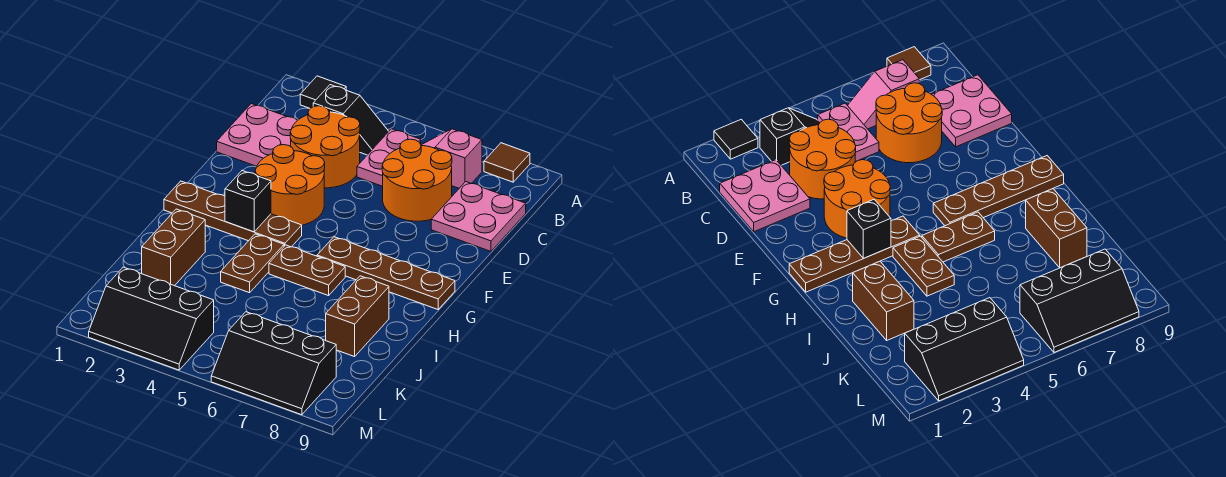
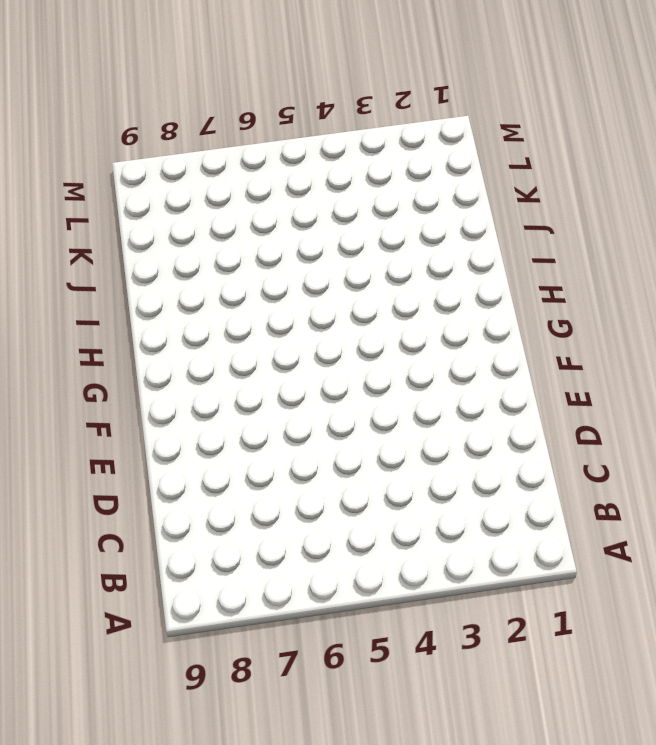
none -> black tile A2 level 1
none -> brown tile A8 level 1
none -> black slope B3:B4 level 1 top 3

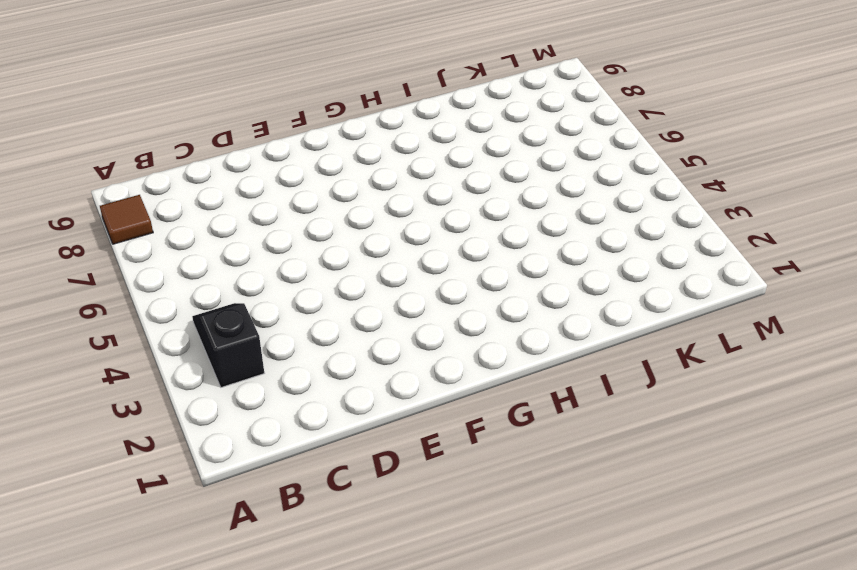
none -> black tile A2 level 1
none -> pink plate B5:C5 level 1
none -> pink slope B6:B7 level 1 top 7

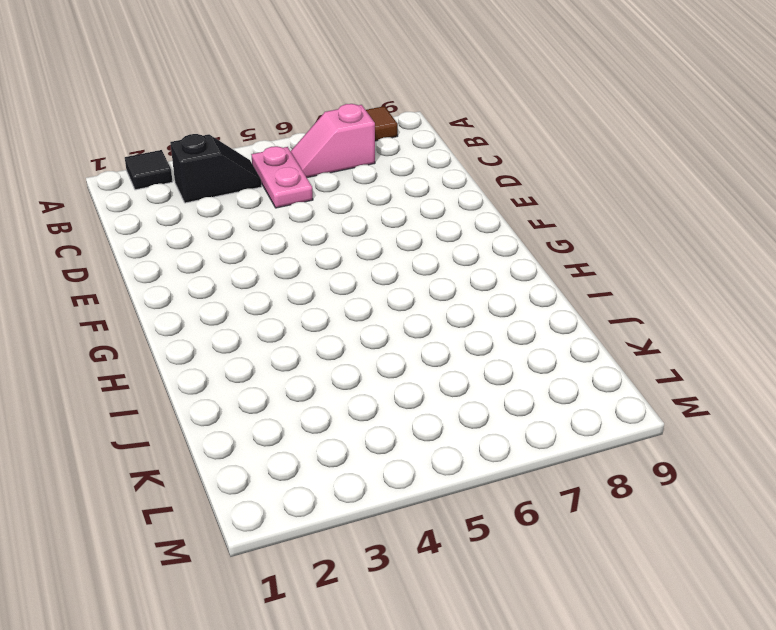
none -> pink plate C1:D2 level 1
none -> orange round brick C3:D4 level 1
none -> orange round brick C6:D7 level 1

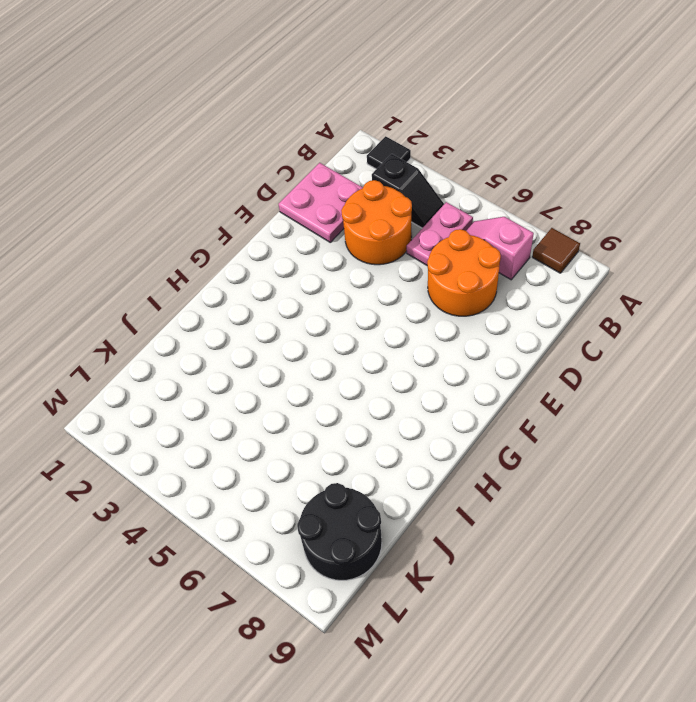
black round brick K8:L9 level 1 -> black slope L6:M8 level 1 top L
none -> pink plate C8:D9 level 1
none -> orange round brick E3:F4 level 1
none -> brown plate G1:G4 level 1

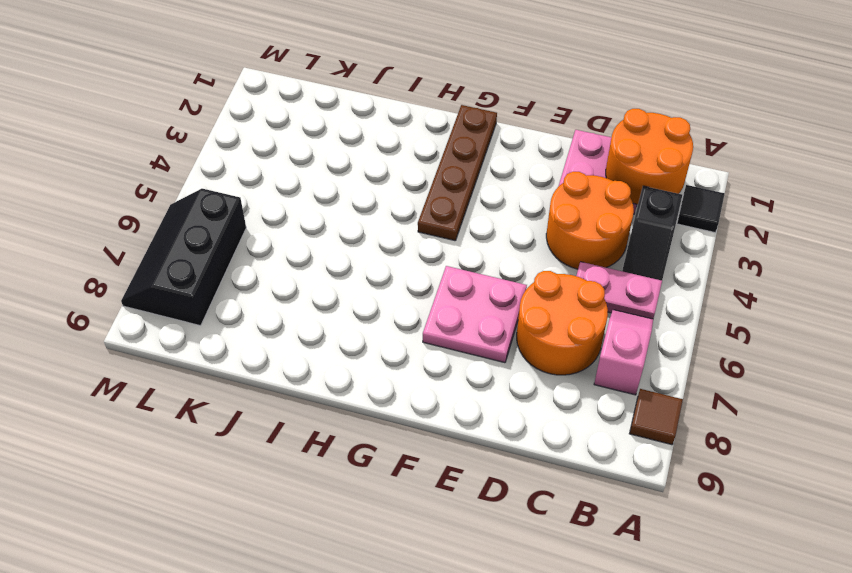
orange round brick B1:C2 level 2 -> orange round brick E3:F4 level 1
pink plate E6:F7 level 1 -> pink plate C8:D9 level 1
none -> brown plate G6:G9 level 1
none -> brown plate H4:I4 level 1
none -> brown plate H5:H6 level 1

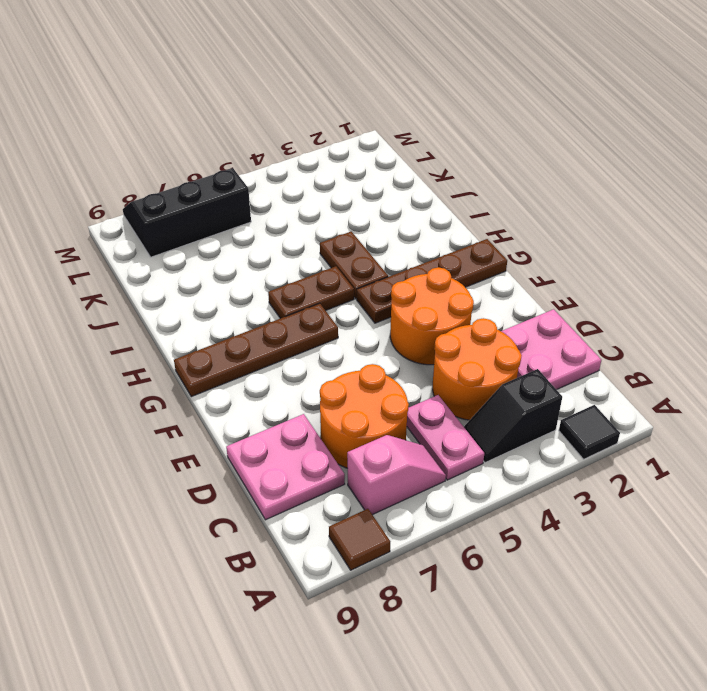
none -> brown brick I2:J2 level 1
none -> brown brick I8:J8 level 1
none -> black slope L2:M4 level 1 top L

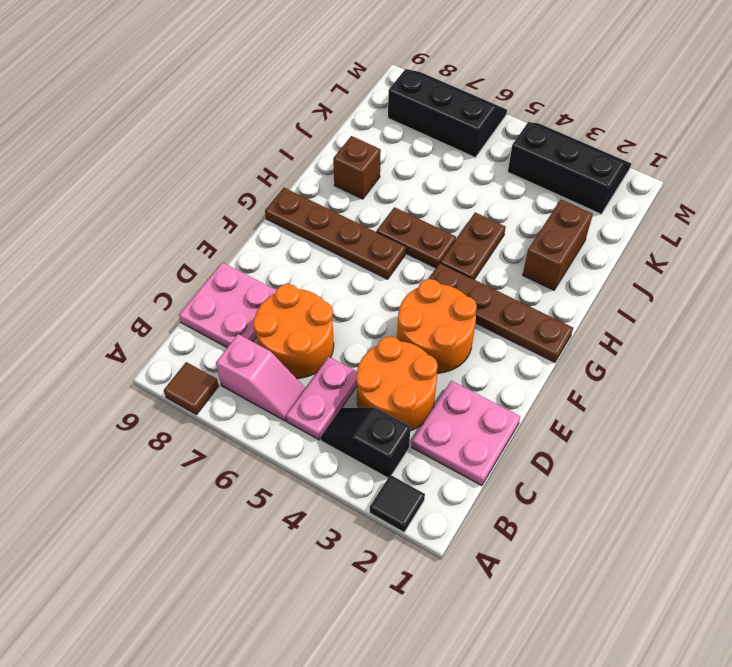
brown brick I8 level 1 -> brown brick I8:J8 level 1
none -> black brick G3 level 2

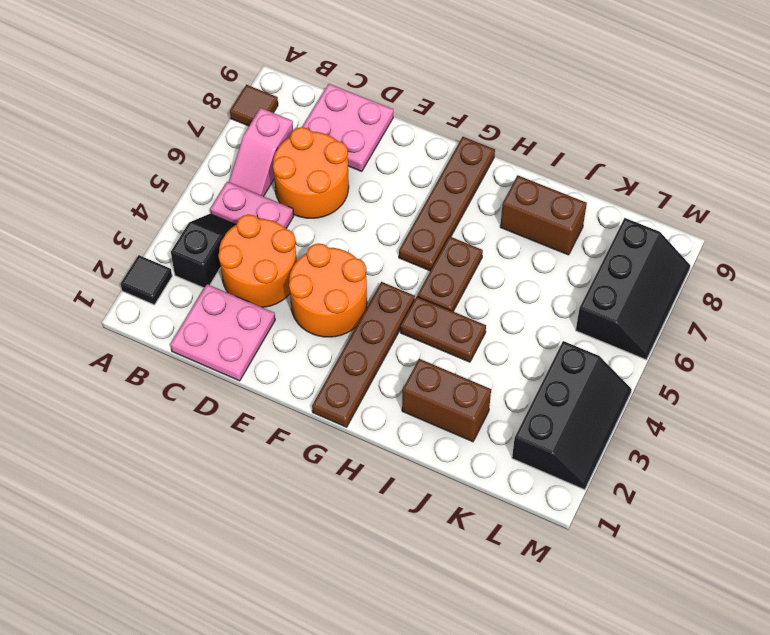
none -> black brick G3 level 2

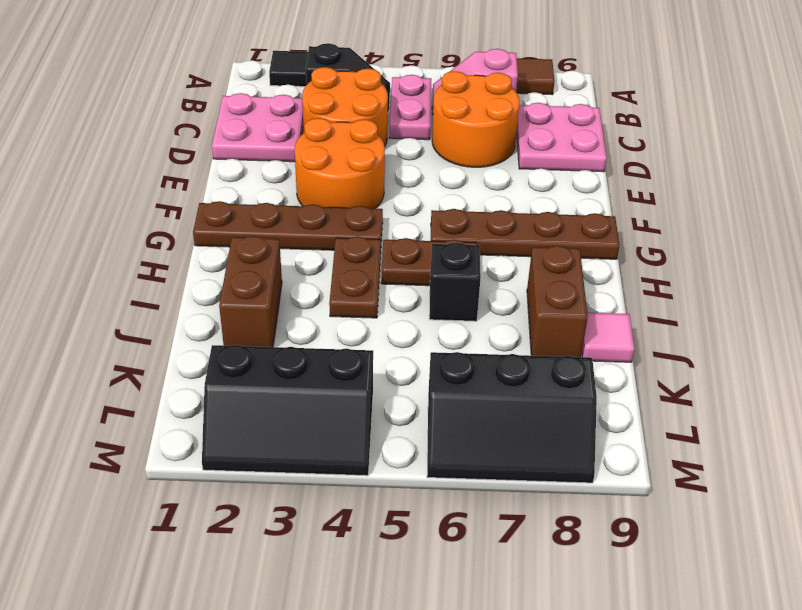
black brick I6 level 1 -> black brick G3 level 2
pink tile J9 level 1 -> none

